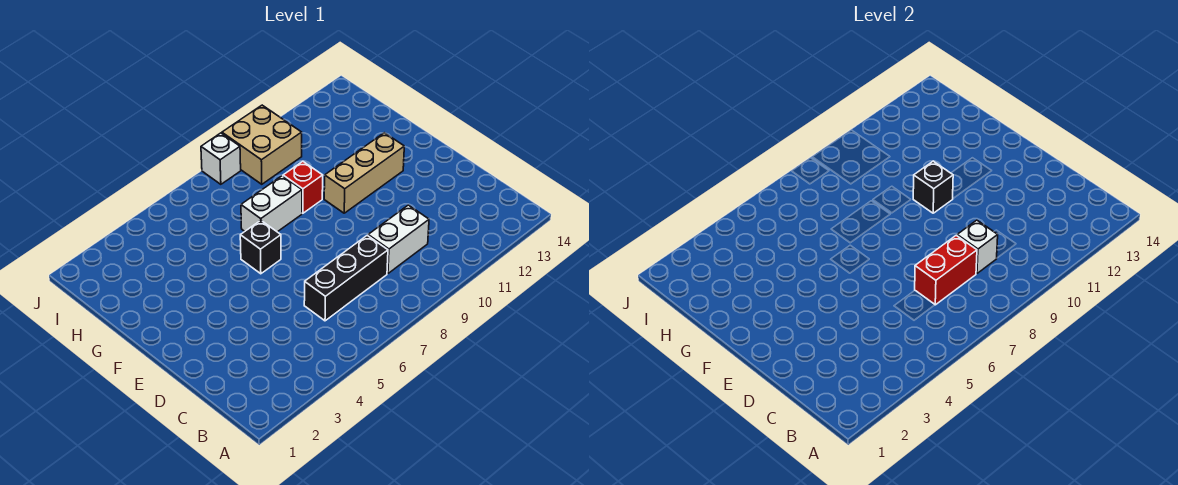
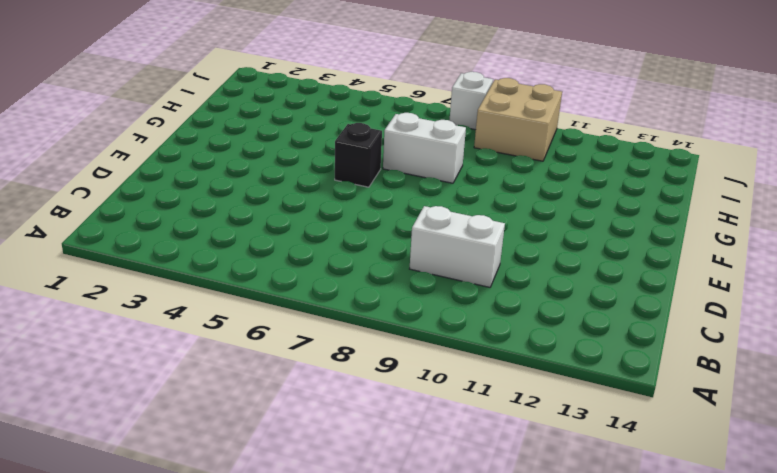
none -> black brick C6:C8 level 1
none -> tan brick F10:F12 level 1

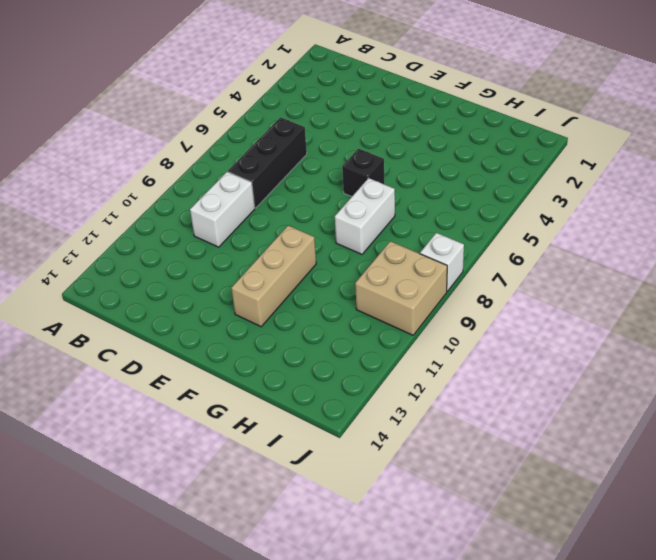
none -> red brick G9 level 1
none -> red brick C7:C8 level 2

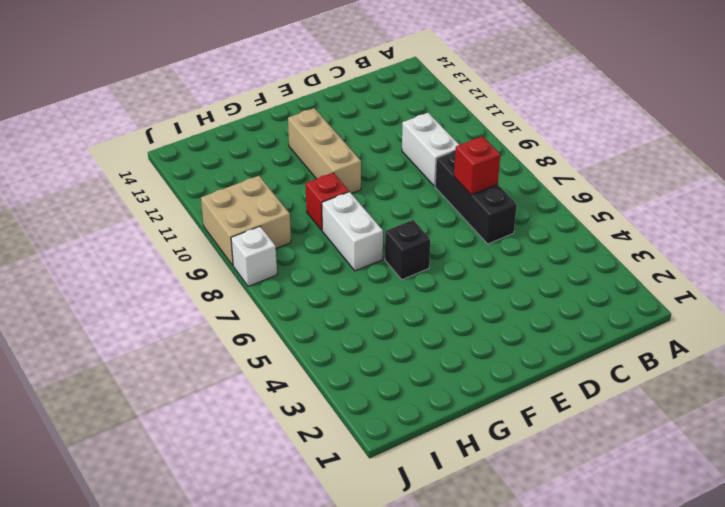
red brick C7 level 2 -> red brick C7:C8 level 2
none -> white brick C9 level 2
none -> black brick F10 level 2

